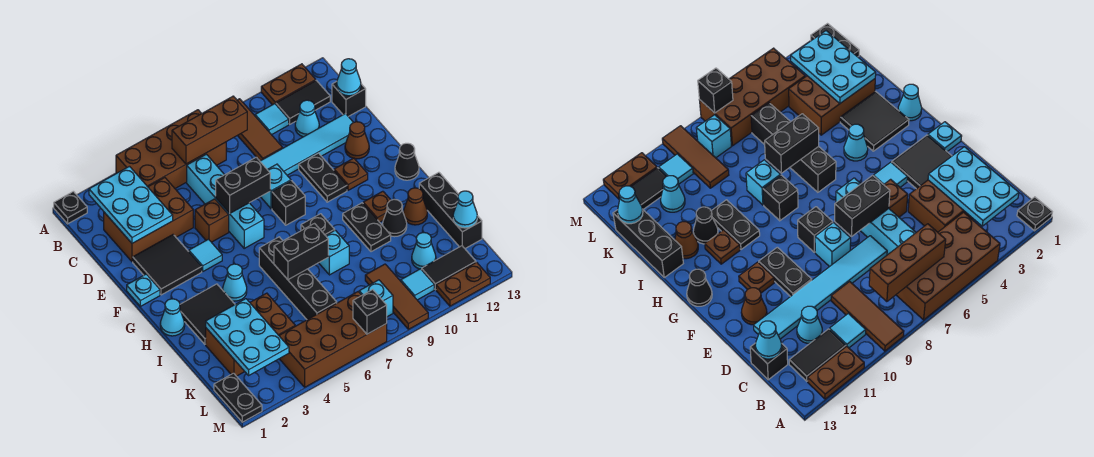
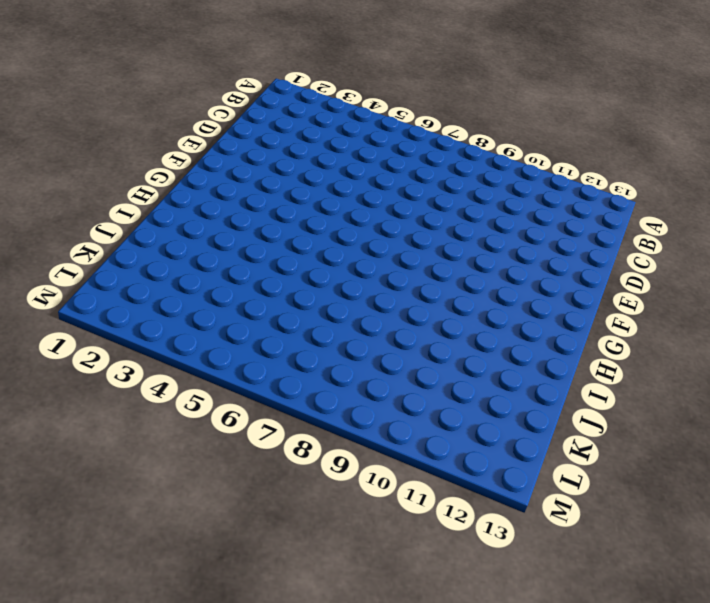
none -> black plate A1 level 1
none -> brown brick A4:B7 level 1
none -> brown tile A9:C9 level 1
none -> brown plate A11:A12 level 1

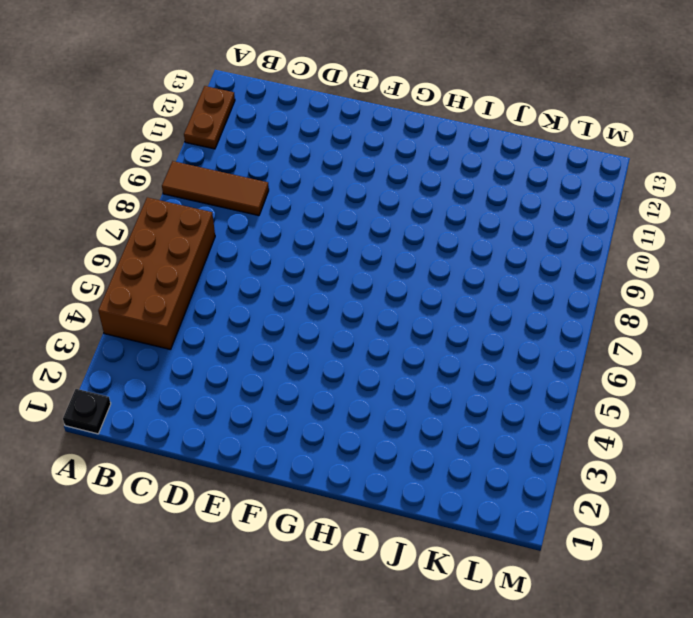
none -> cyan tile B10 level 1
none -> black tile B11:B12 level 1
none -> brown brick C2:D4 level 1
none -> cyan brick C6:F6 level 1

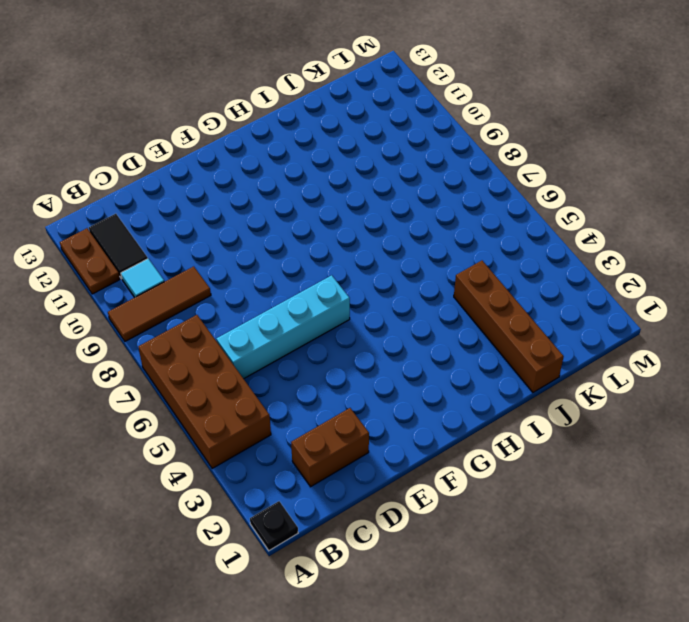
brown brick C2:D2 level 1 -> brown brick C2:D4 level 1
brown brick J1:J4 level 1 -> brown brick J2:K4 level 1
none -> cyan cone C11 level 1
none -> black brick C13 level 1
none -> cyan tile D7:D12 level 1
none -> black tile E2:F3 level 1

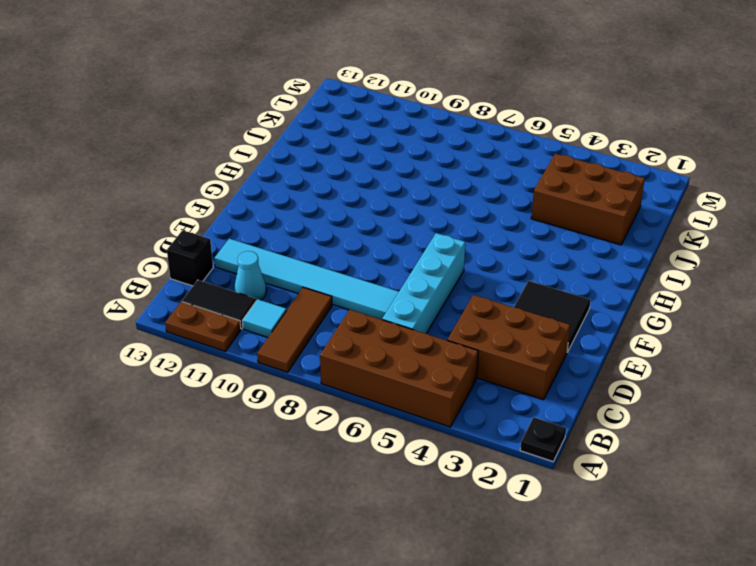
none -> brown brick E5 level 1
none -> cyan brick E8 level 1
none -> black plate E10:F10 level 1
none -> brown cone E12 level 1

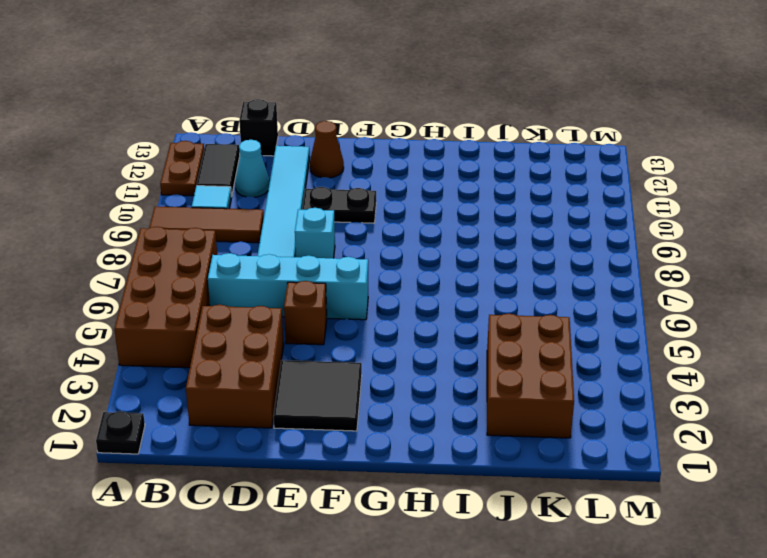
none -> cyan plate F1 level 1
none -> cyan tile F4 level 1
none -> black brick F8 level 1
none -> brown plate F11 level 1

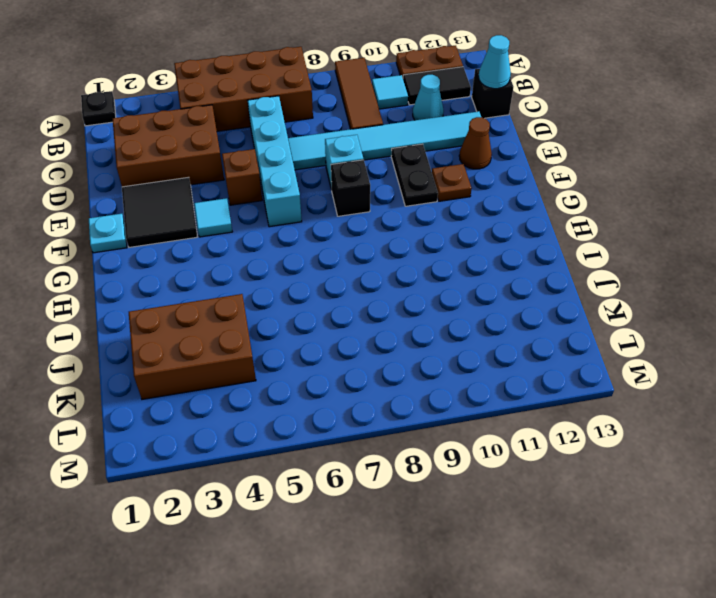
none -> black cone G13 level 1
none -> cyan cone H1 level 1
none -> black tile H2:I3 level 1
none -> cyan cone H4 level 1

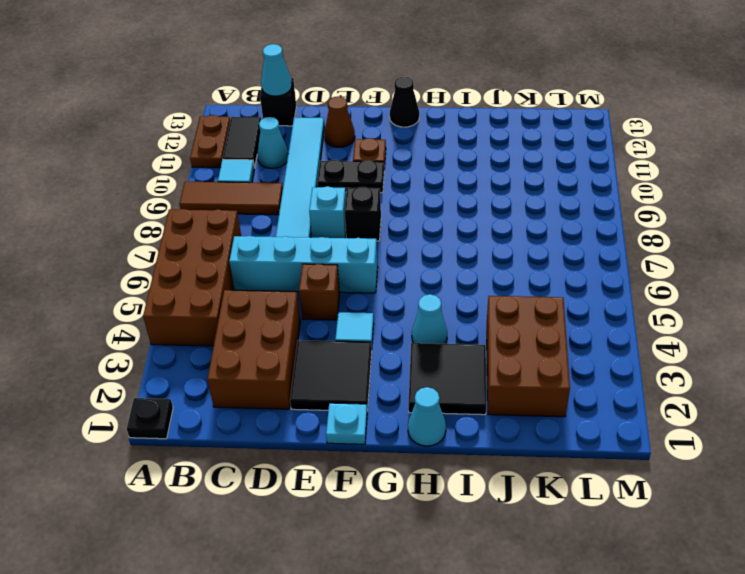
none -> black brick H6:K6 level 1
none -> black brick H8 level 1
none -> black plate H10:I10 level 1
none -> brown plate H11 level 1

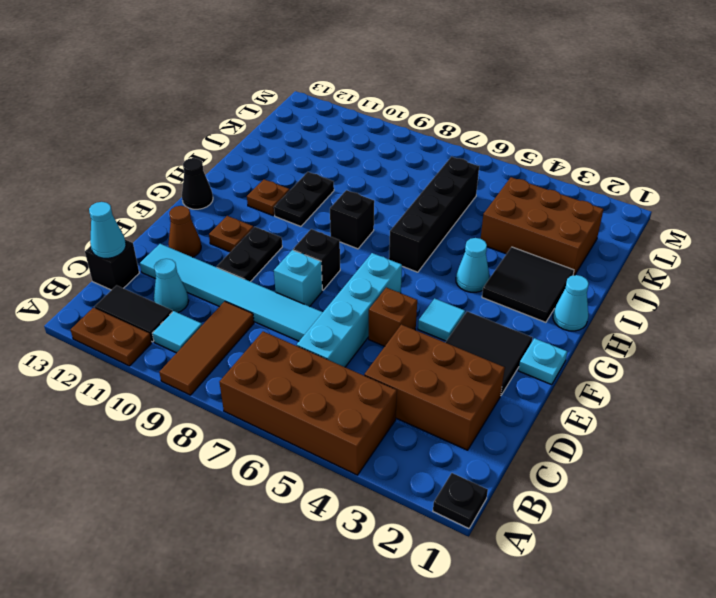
none -> cyan brick I8 level 1
none -> black cone I11 level 1
none -> brown cone I12 level 1
none -> black brick I13:K13 level 1

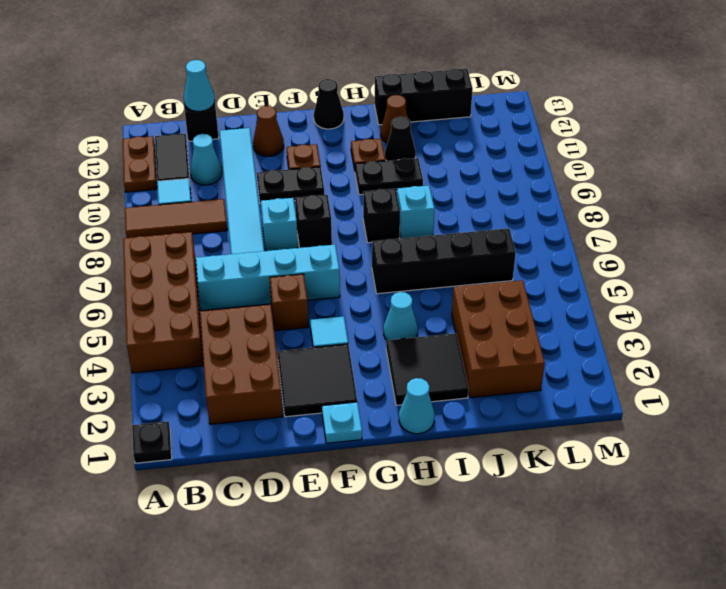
none -> brown tile K9:M9 level 1
none -> cyan cone K11 level 1
none -> black plate L1:M1 level 1
none -> brown brick L4:M7 level 1

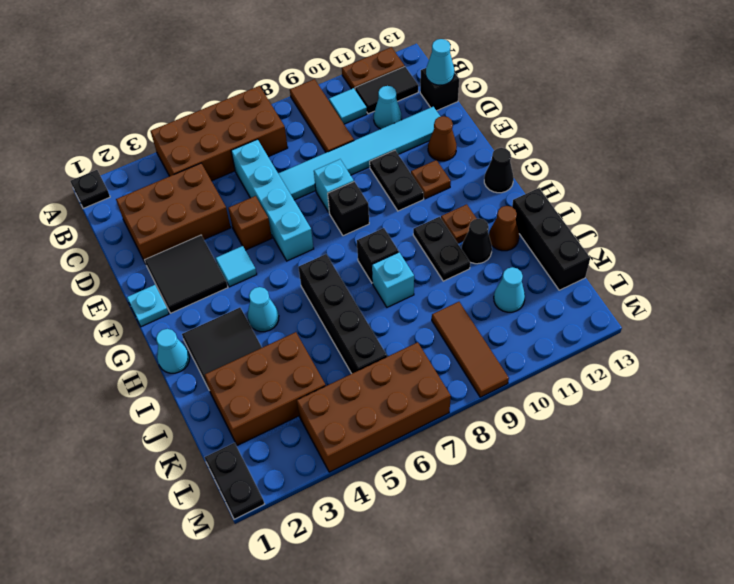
none -> cyan brick L8 level 1
none -> cyan tile L10 level 1
none -> black tile L11:L12 level 1
none -> brown plate M11:M12 level 1

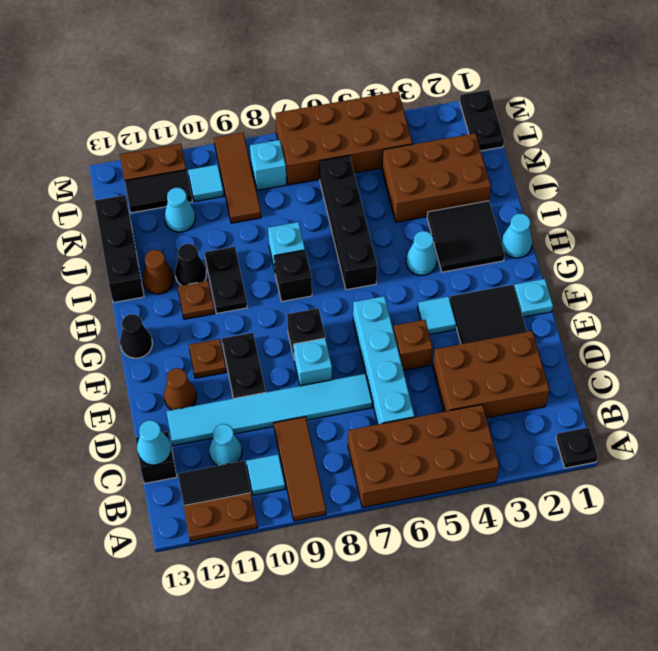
none -> cyan plate B2:D3 level 2
none -> brown brick B6:B8 level 2
none -> black brick E6:E7 level 2
none -> black brick I6:I7 level 2

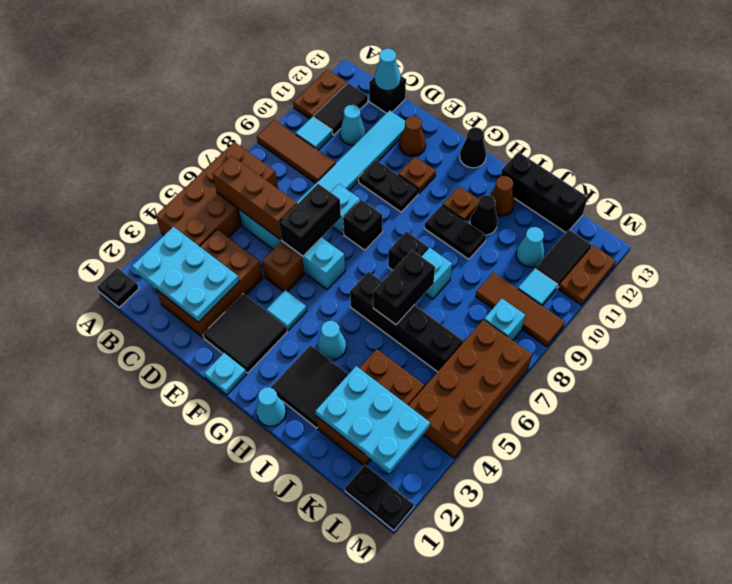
brown brick B6:D6 level 2 -> brown brick B6:B8 level 2
none -> cyan cone K13 level 2
none -> black brick M7 level 2

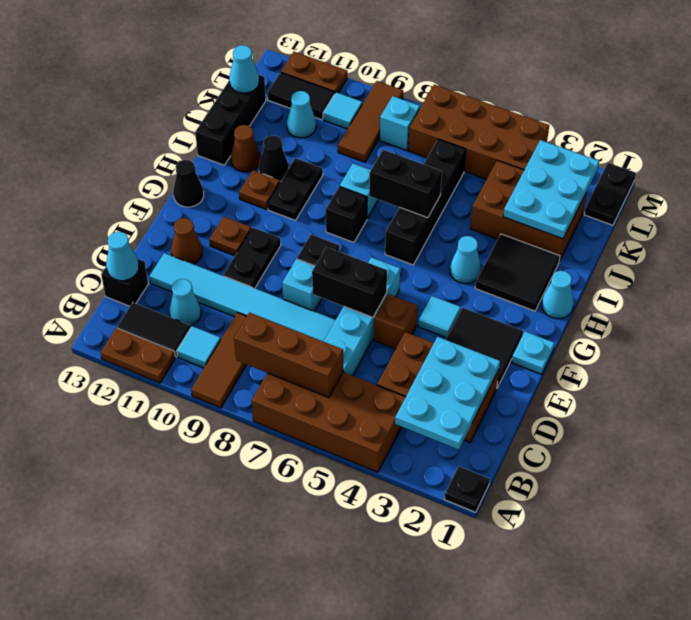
none -> black brick M7 level 2

